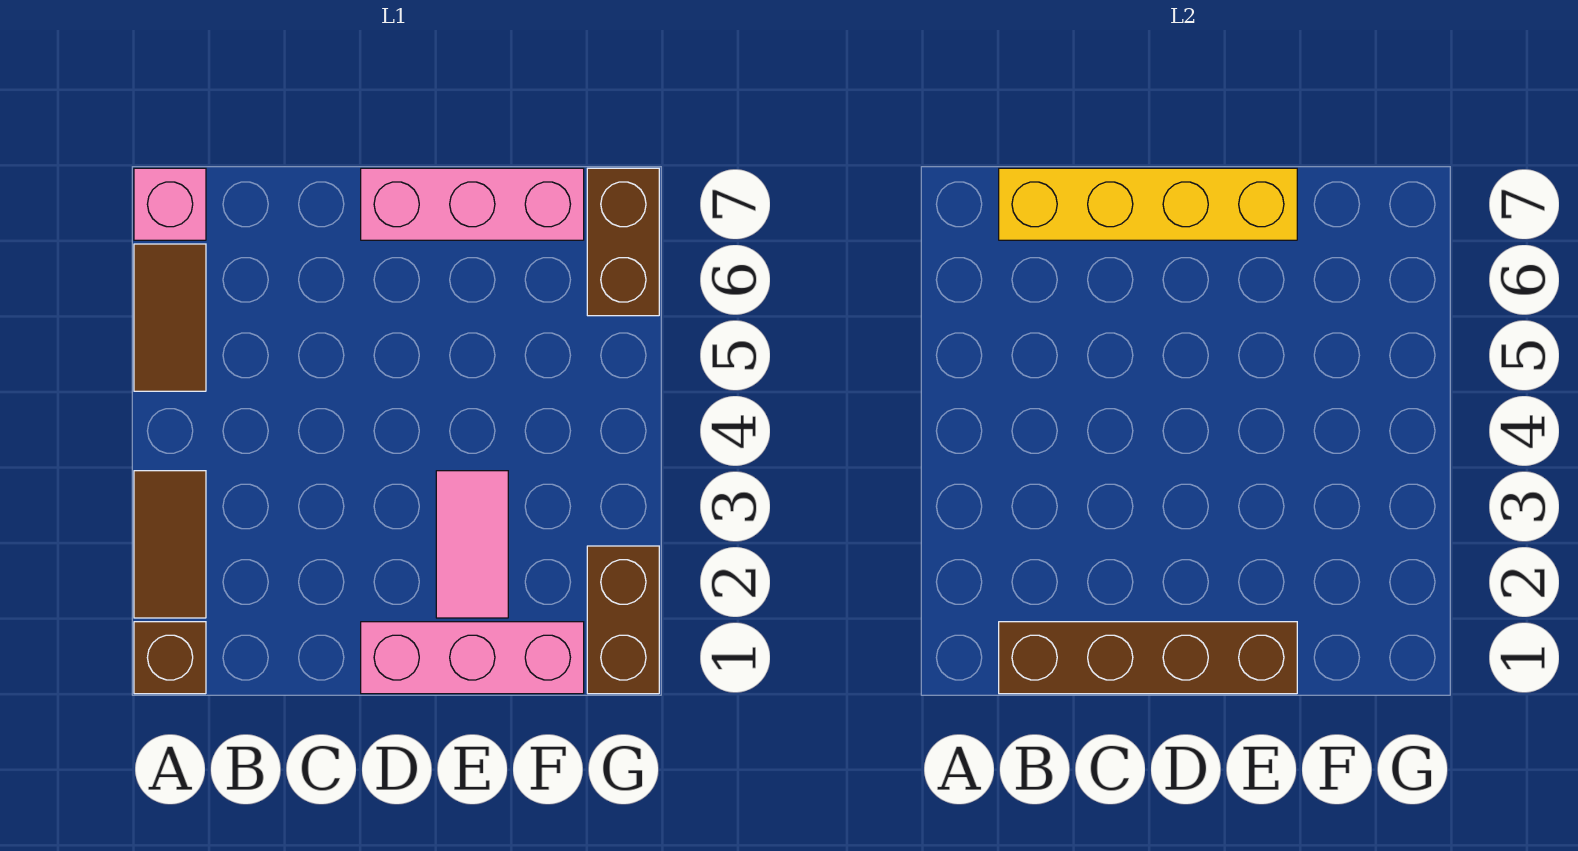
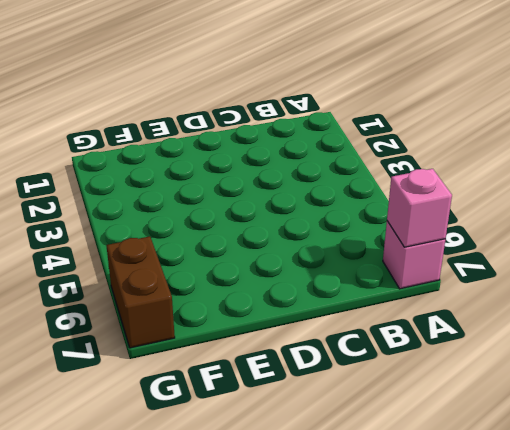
pink brick A7 level 2 -> none
none -> brown brick A1 level 1
none -> brown tile A2:A3 level 1

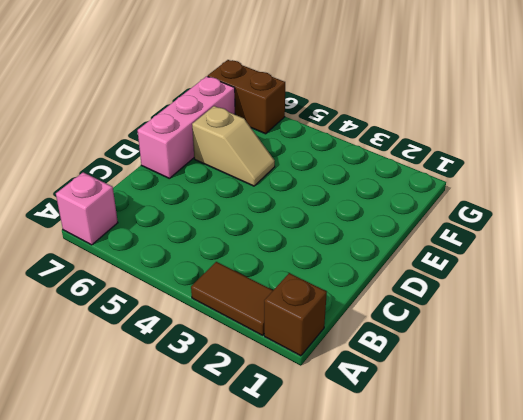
tan slope E5:E6 level 1 top 6 -> none
none -> brown tile A5:A6 level 1
none -> pink brick D1:F1 level 1

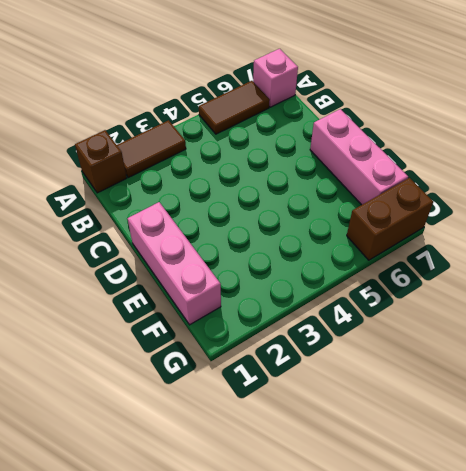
none -> pink tile E2:E3 level 1
none -> brown brick G1:G2 level 1

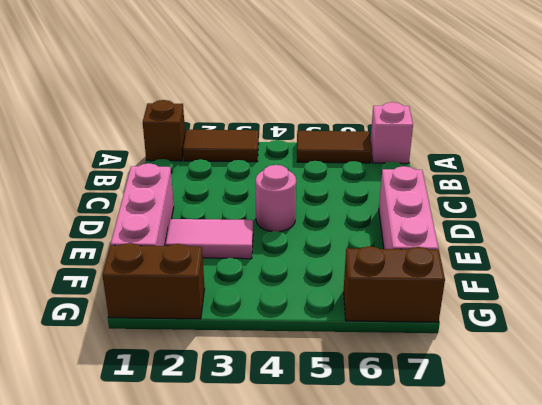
pink round brick D4 level 1 -> none
none -> brown brick B1:E1 level 2
none -> yellow brick B7:E7 level 2

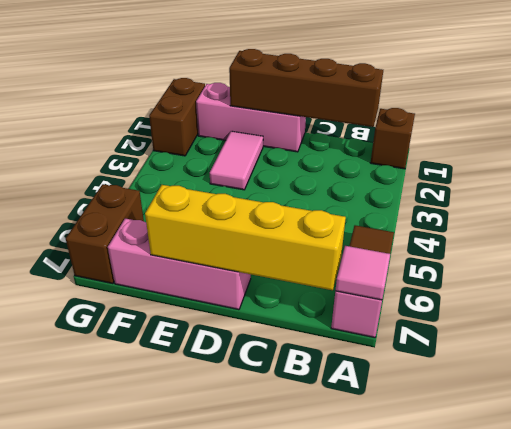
pink tile A7 level 2 -> none
none -> brown tile A2:A3 level 1

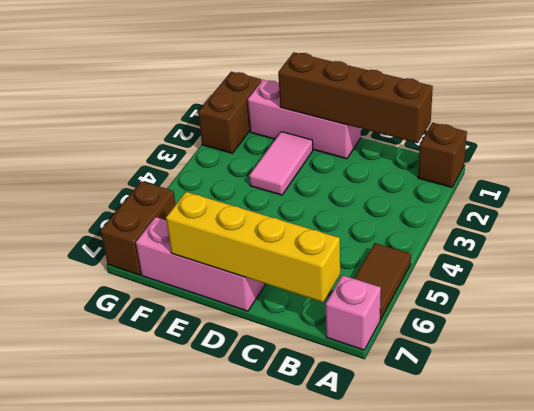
none -> brown tile A2:A3 level 1

